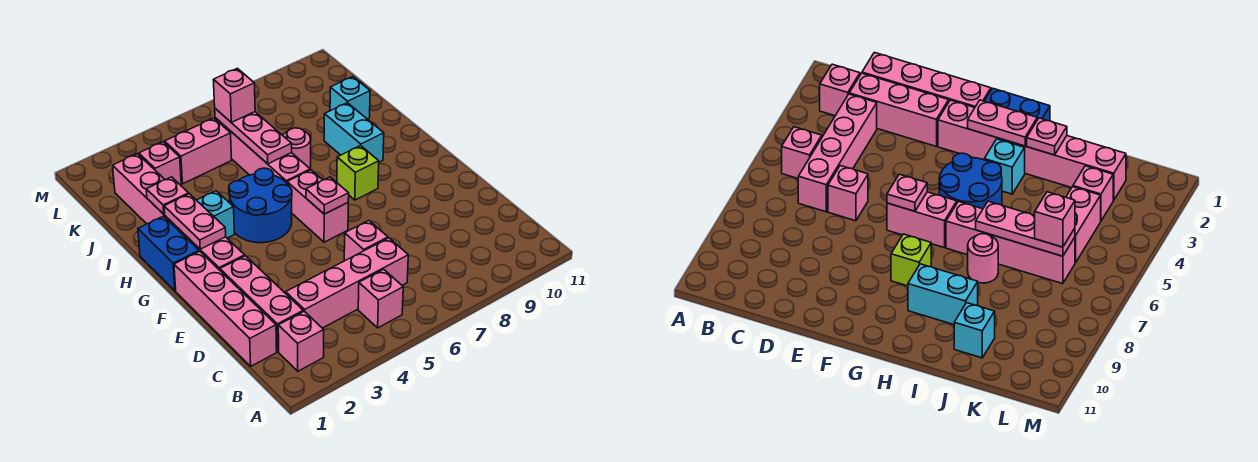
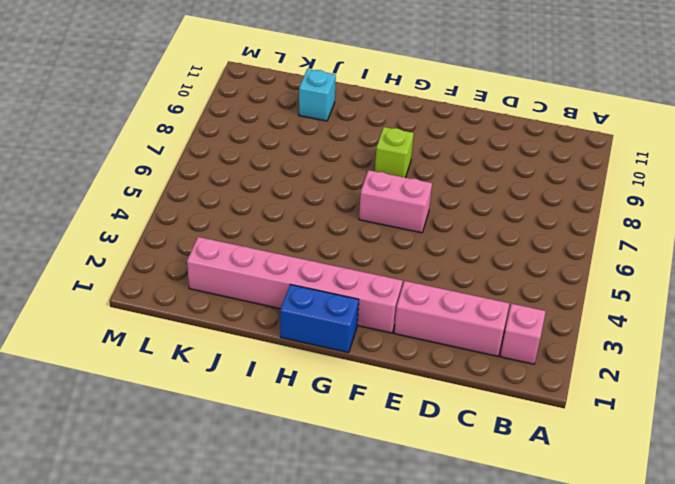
none -> pink brick B5 level 1
none -> pink brick C1:F1 level 1
none -> pink brick C3:C6 level 1

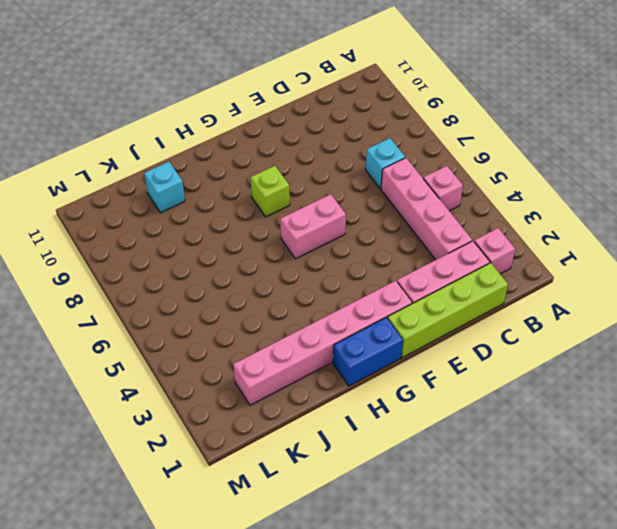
lime brick C1:F1 level 1 -> pink brick C1:F1 level 1
cyan brick C7 level 1 -> cyan brick H3 level 1
none -> pink brick D6 level 1
none -> blue round brick G4:H5 level 1
none -> pink brick H6:K6 level 1

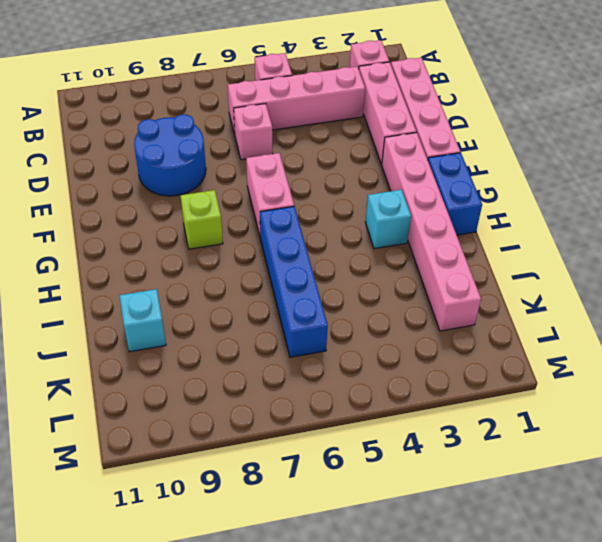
blue round brick D8:E9 level 1 -> blue round brick G4:H5 level 1
blue brick H6:K6 level 1 -> pink brick H6:K6 level 1
none -> cyan brick H9:I9 level 1
none -> pink round brick I7 level 1
none -> pink brick K3 level 1

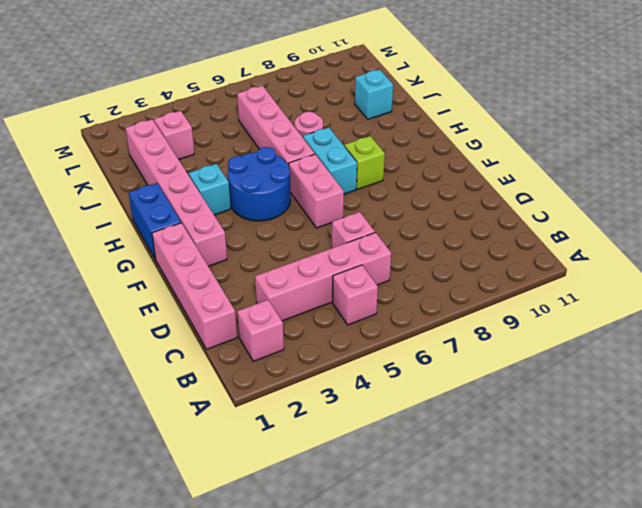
cyan brick G7:H7 level 1 -> cyan brick H9:I9 level 1
none -> pink brick C2:E2 level 1
none -> pink brick K4:K5 level 1
none -> pink plate F6 level 2

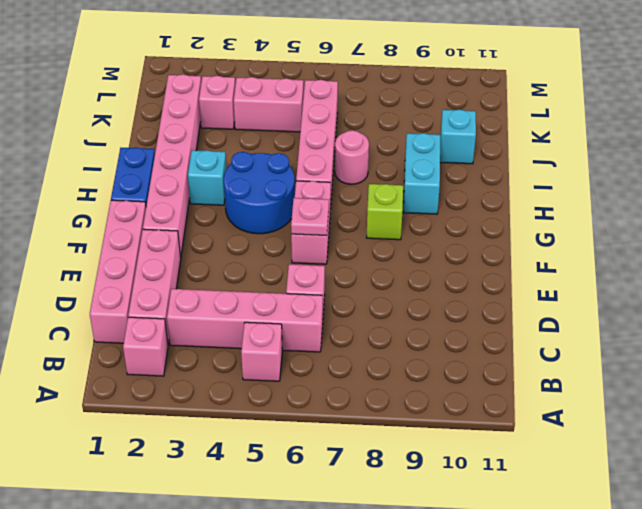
none -> pink plate G2:H2 level 2
none -> pink plate I2 level 2
none -> pink plate I6:K6 level 2

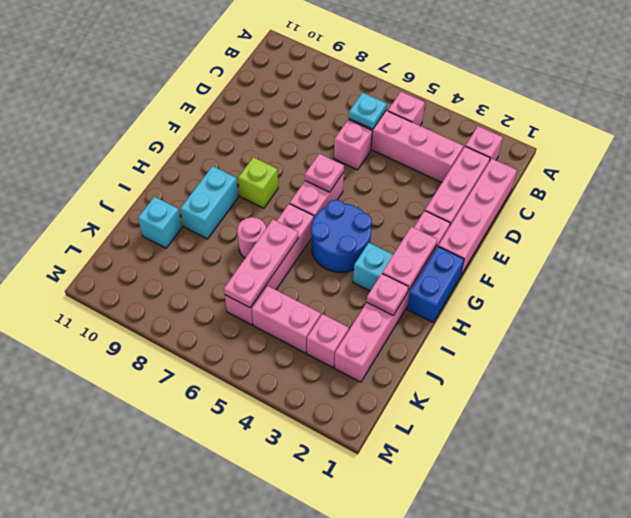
cyan plate C6 level 2 -> none
none -> pink brick K6 level 3

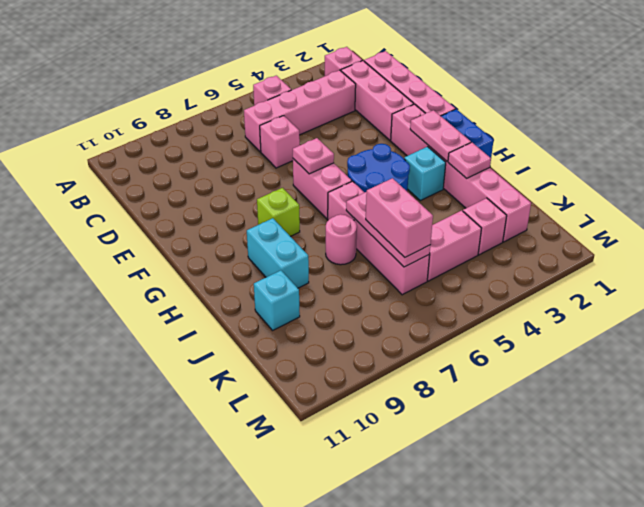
pink brick J6:K6 level 3 -> pink brick K6 level 3

